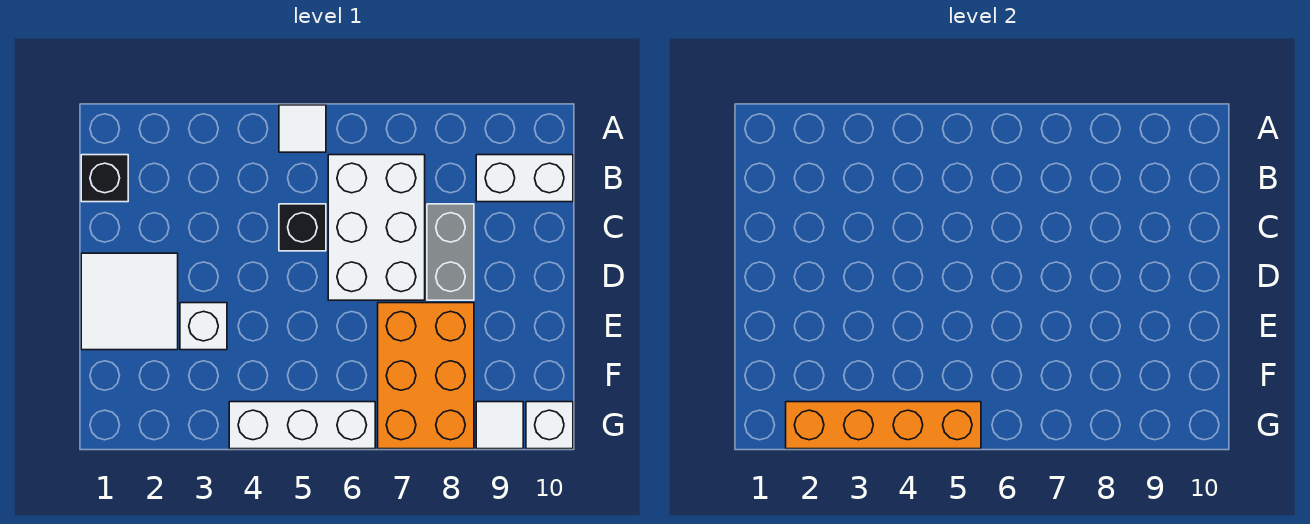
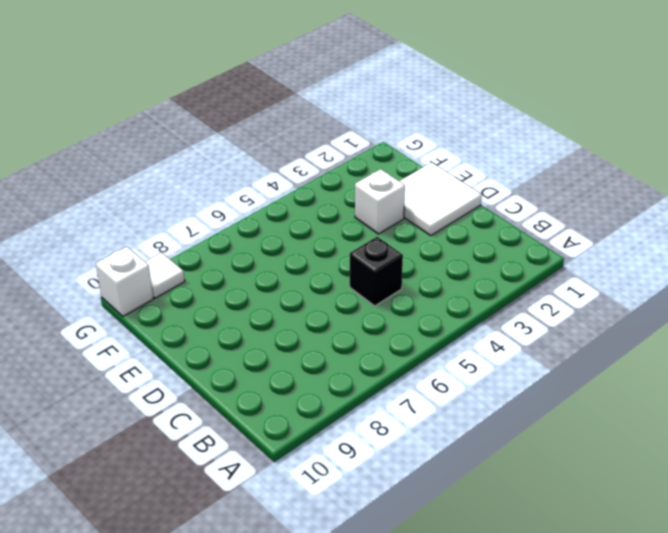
none -> white tile A5 level 1
none -> black brick B1 level 1
none -> white brick B6:D7 level 1

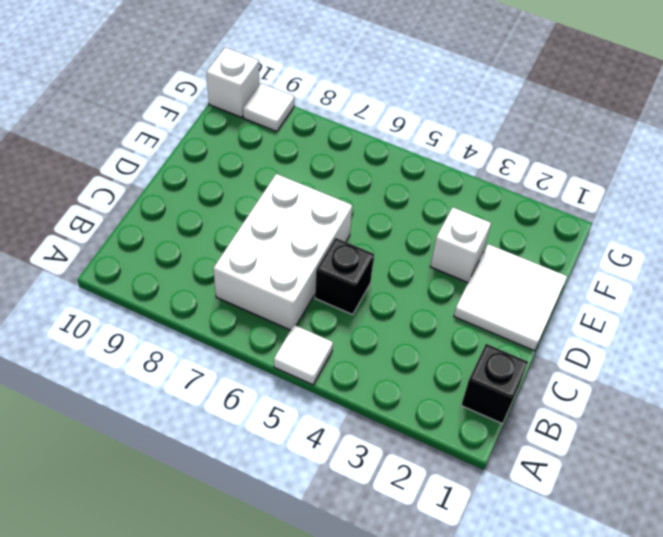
none -> white brick B9:B10 level 1
none -> grey brick C8:D8 level 1
none -> orange brick E7:G8 level 1

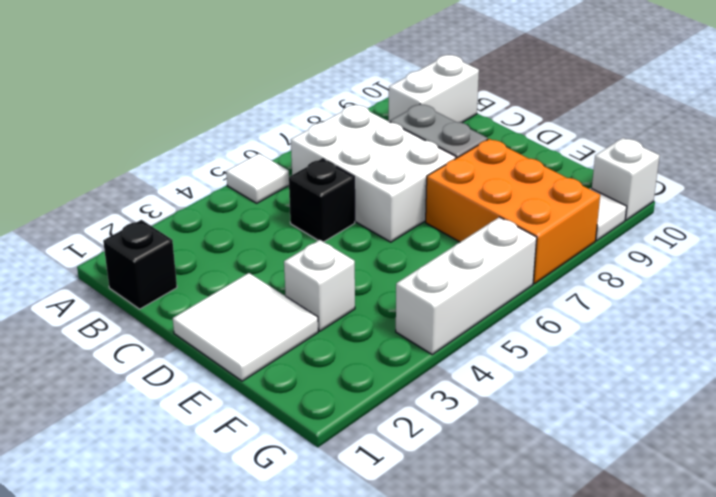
none -> orange brick G2:G5 level 2

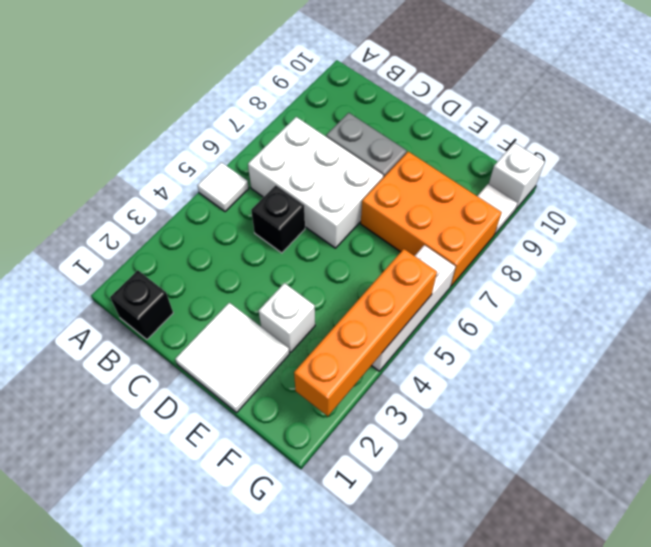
none -> white brick B9:B10 level 1

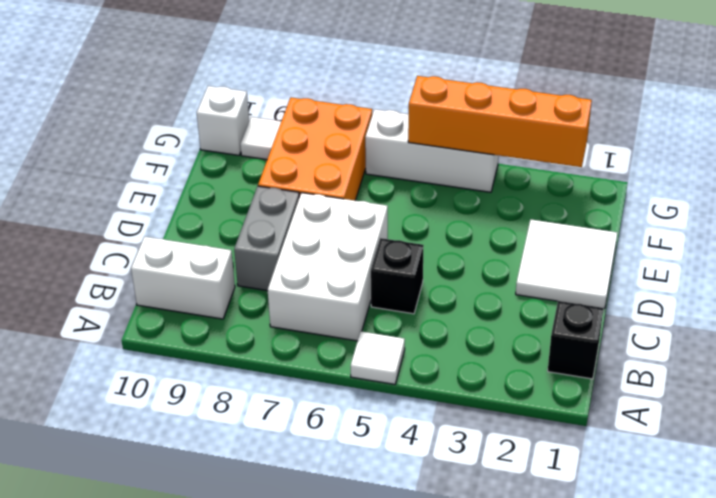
none -> white brick E3 level 1

